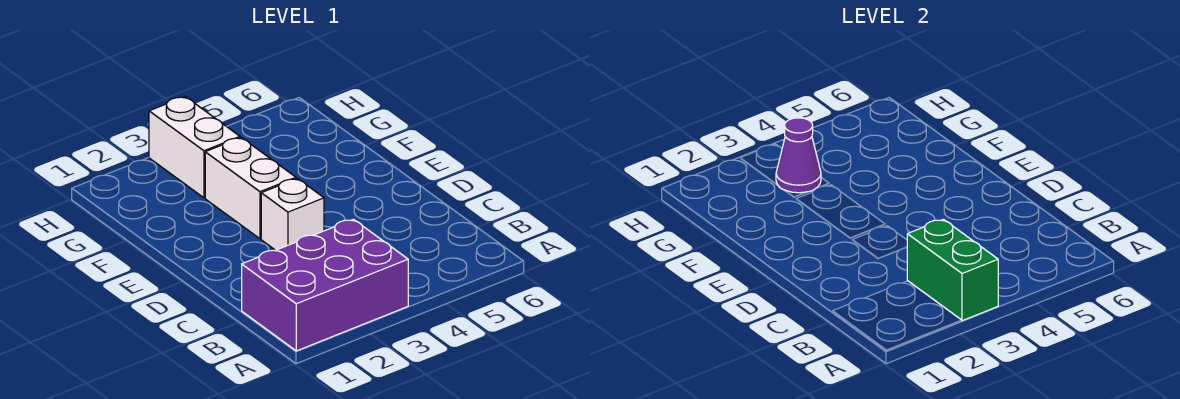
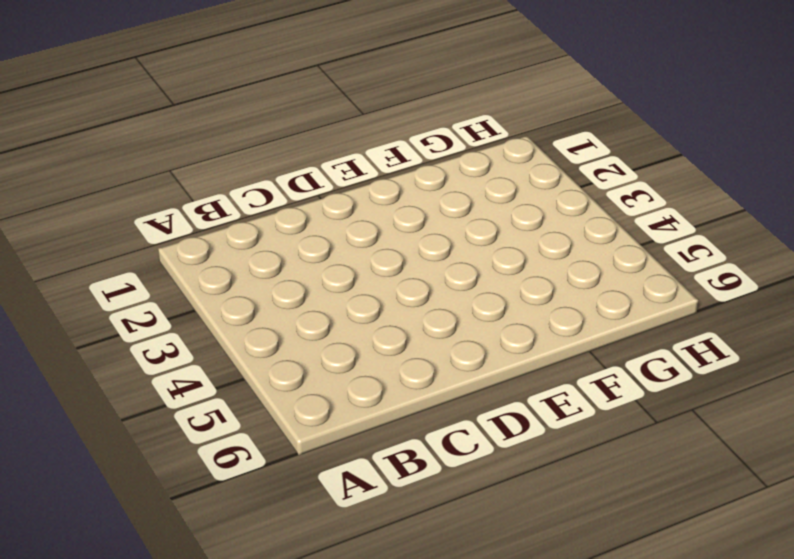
none -> purple brick A1:B3 level 1
none -> white brick D3 level 1

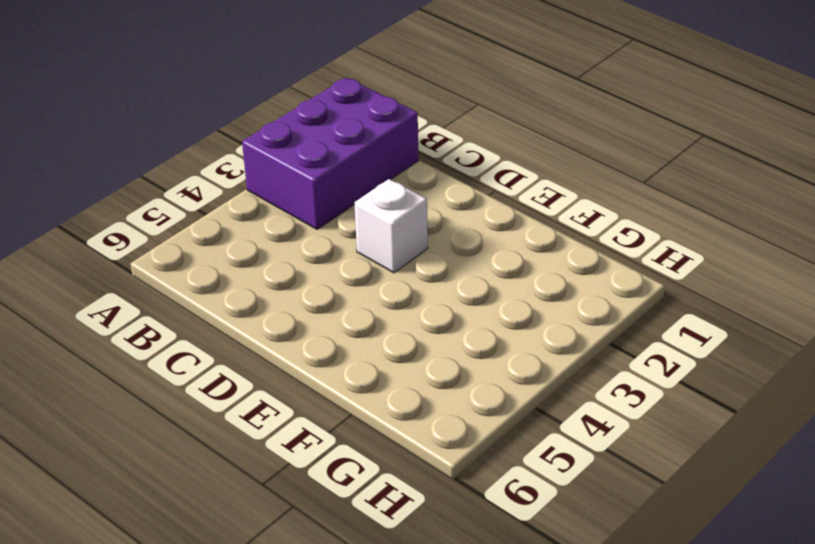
none -> white brick E3:F3 level 1
none -> white brick G3:H3 level 1

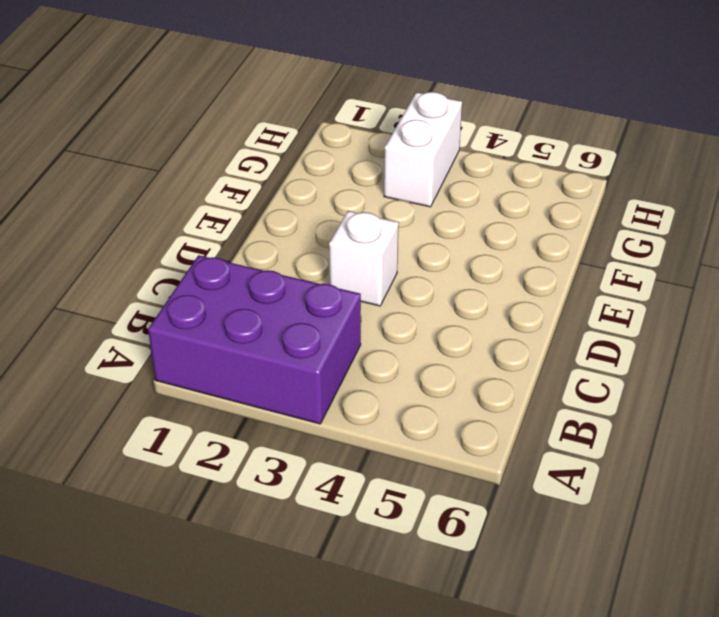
none -> white brick E3:F3 level 1
none -> green brick A3:B3 level 2

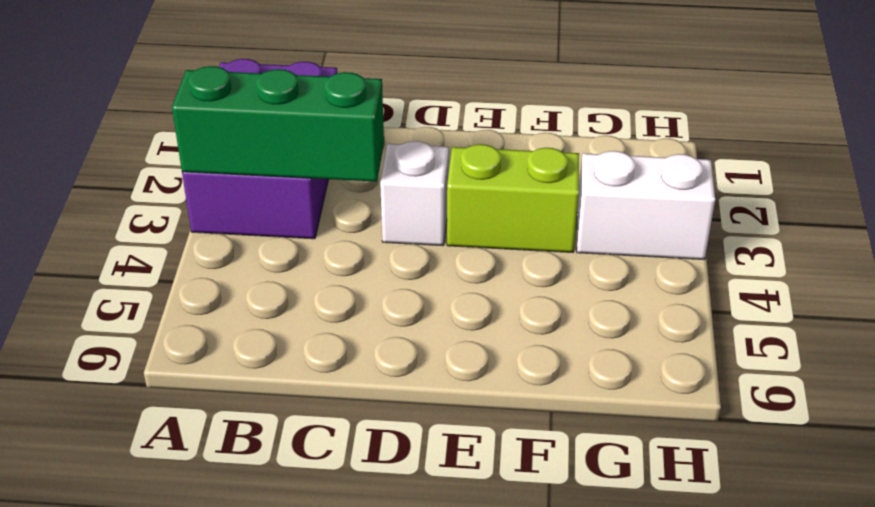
green brick A3:C3 level 2 -> green brick A3:B3 level 2
lime brick E3:F3 level 1 -> white brick E3:F3 level 1
none -> purple cone G3 level 2

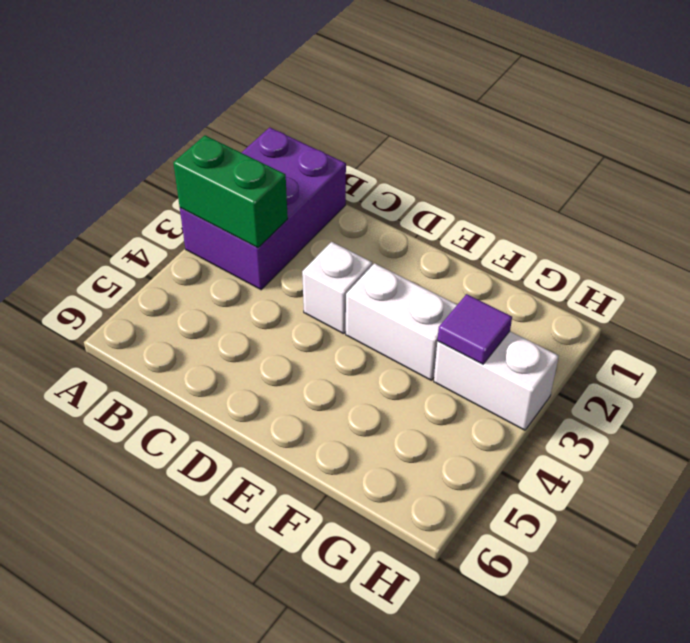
purple tile G3 level 2 -> purple cone G3 level 2

